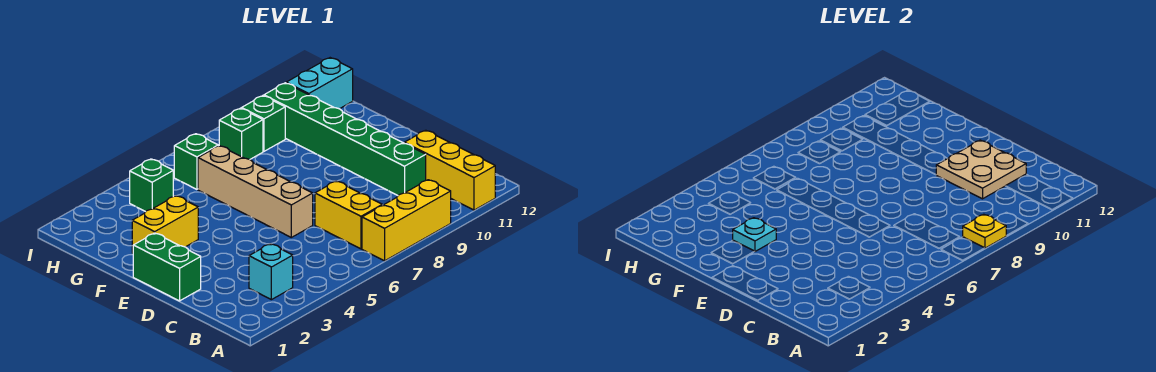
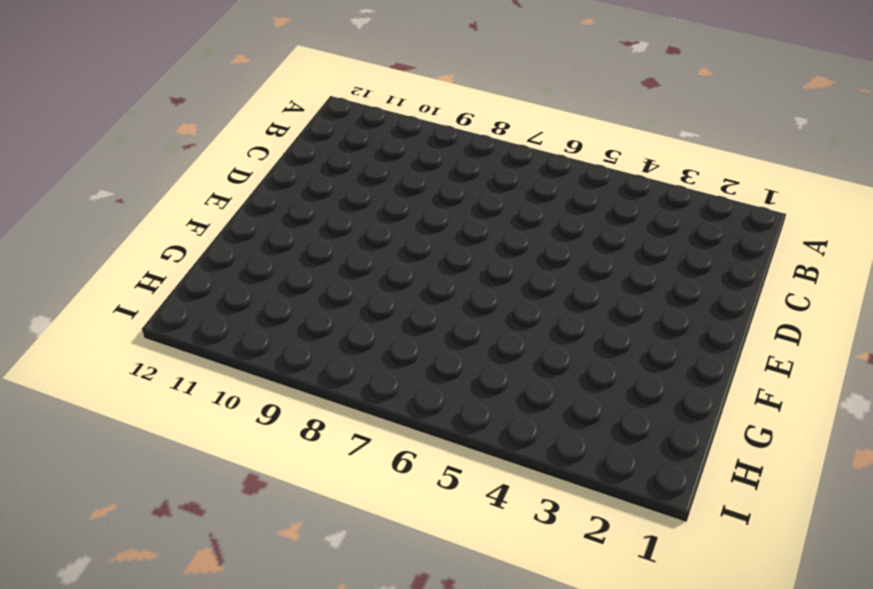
none -> yellow brick A7:A9 level 1
none -> yellow brick A11:C11 level 1
none -> cyan brick B3 level 1

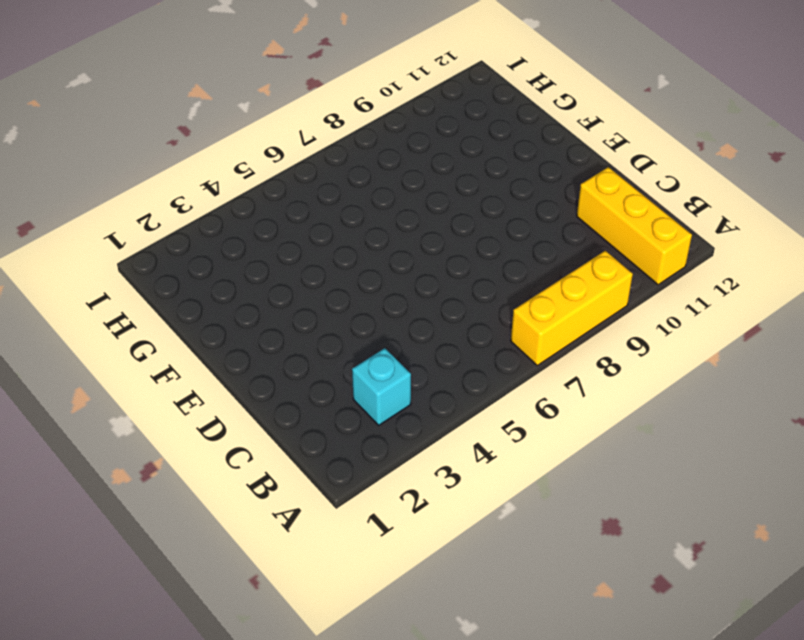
none -> yellow brick B7:C7 level 1
none -> green brick C10:H10 level 1
none -> green brick D1:E1 level 1

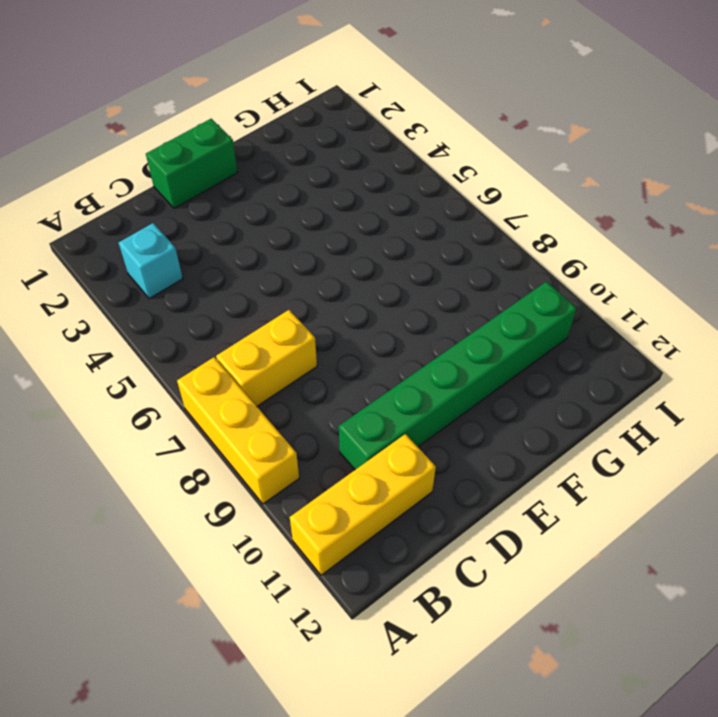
none -> tan brick D6:G6 level 1
none -> yellow brick F2:F3 level 1
none -> green brick H4 level 1

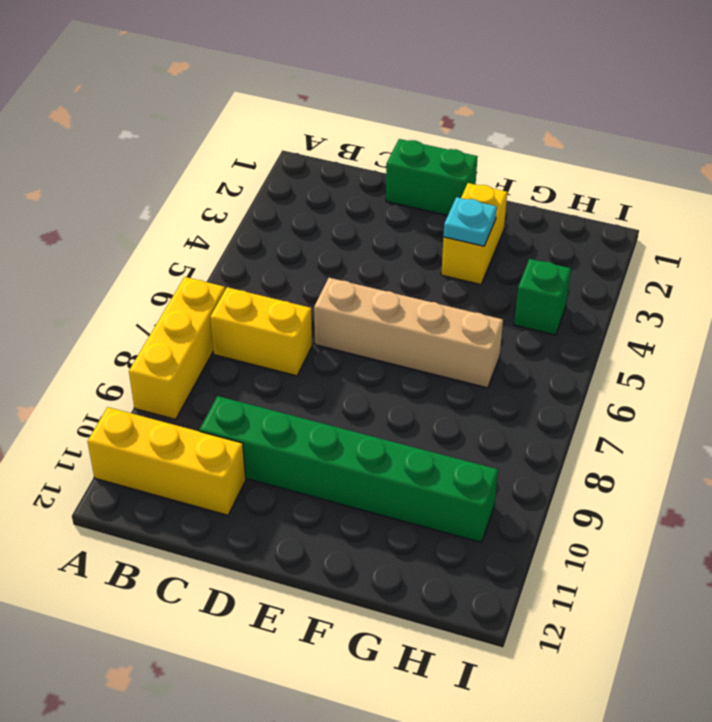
none -> cyan brick B3 level 1
none -> green brick H6 level 1
none -> green brick H8 level 1

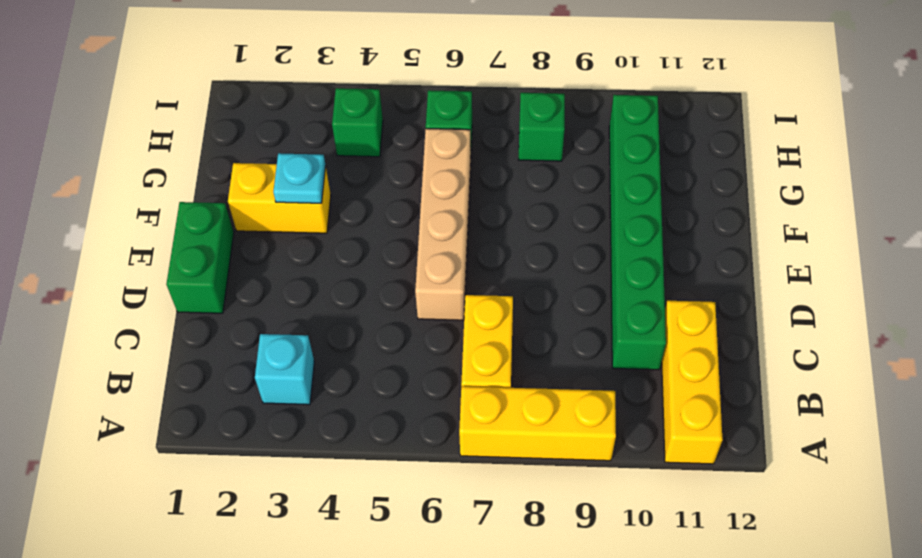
none -> green brick H9 level 1
none -> cyan brick H11:H12 level 1
none -> yellow plate A8 level 2

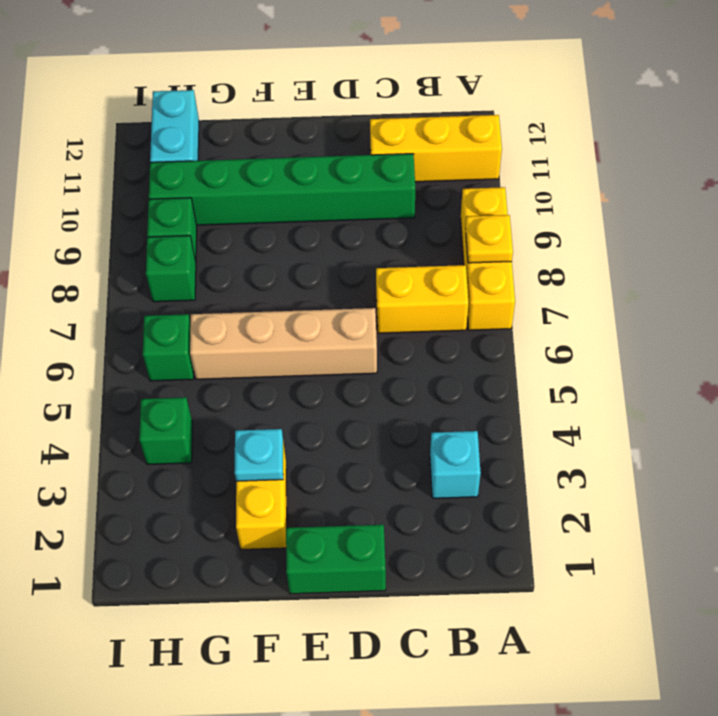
none -> tan plate C10:D11 level 2

